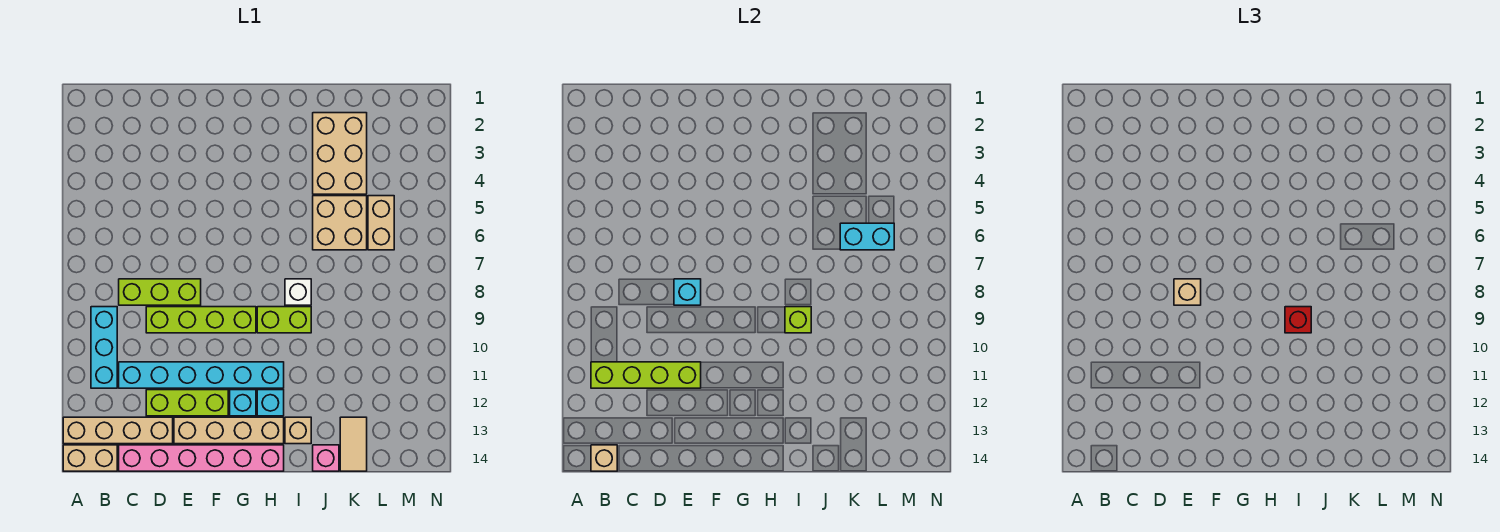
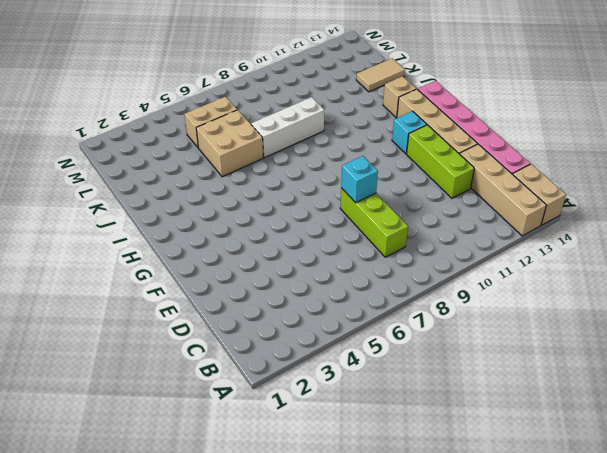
white brick J7:J9 level 1 -> none
none -> cyan brick B9:B11 level 1
none -> cyan brick C11:H11 level 1
none -> lime brick D9:G9 level 1

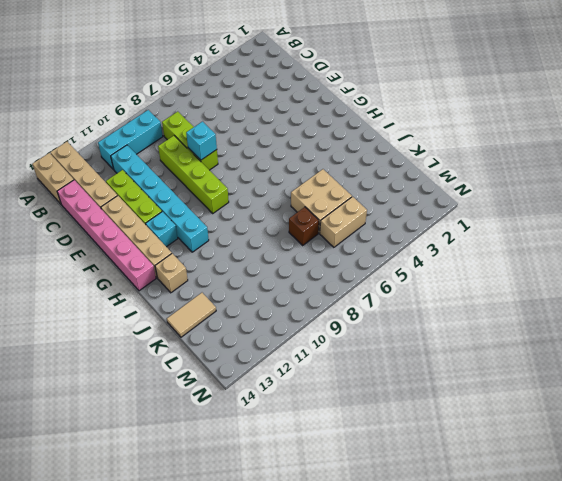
brown brick K7 level 1 -> none
none -> lime brick H9:I9 level 1
none -> cyan brick H12 level 1
none -> white brick I8 level 1

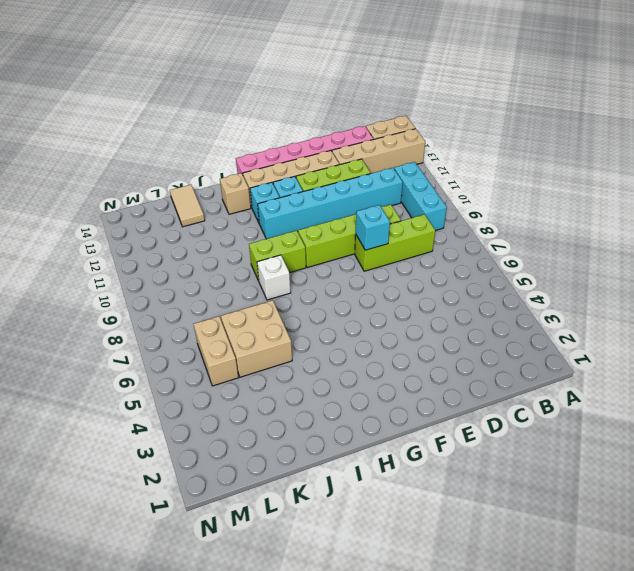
none -> tan brick J2:K4 level 1
none -> pink brick J14 level 1
none -> lime brick B11:E11 level 2

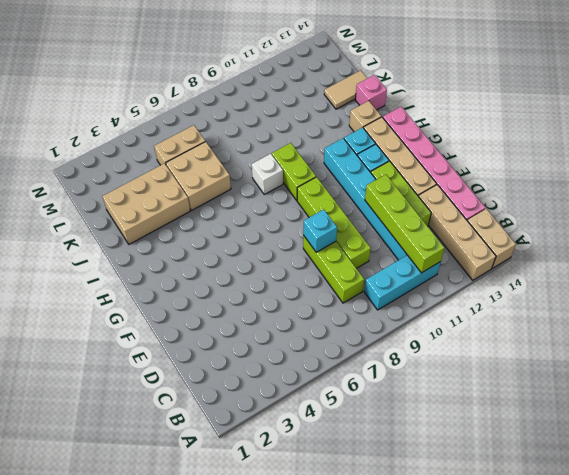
none -> tan brick B14 level 2
none -> lime brick I9 level 2
none -> cyan brick K6:L6 level 2

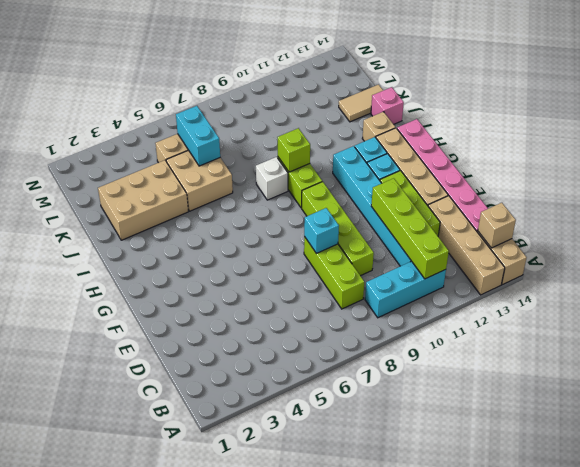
none -> tan brick E8 level 3
none -> red brick I9 level 3

